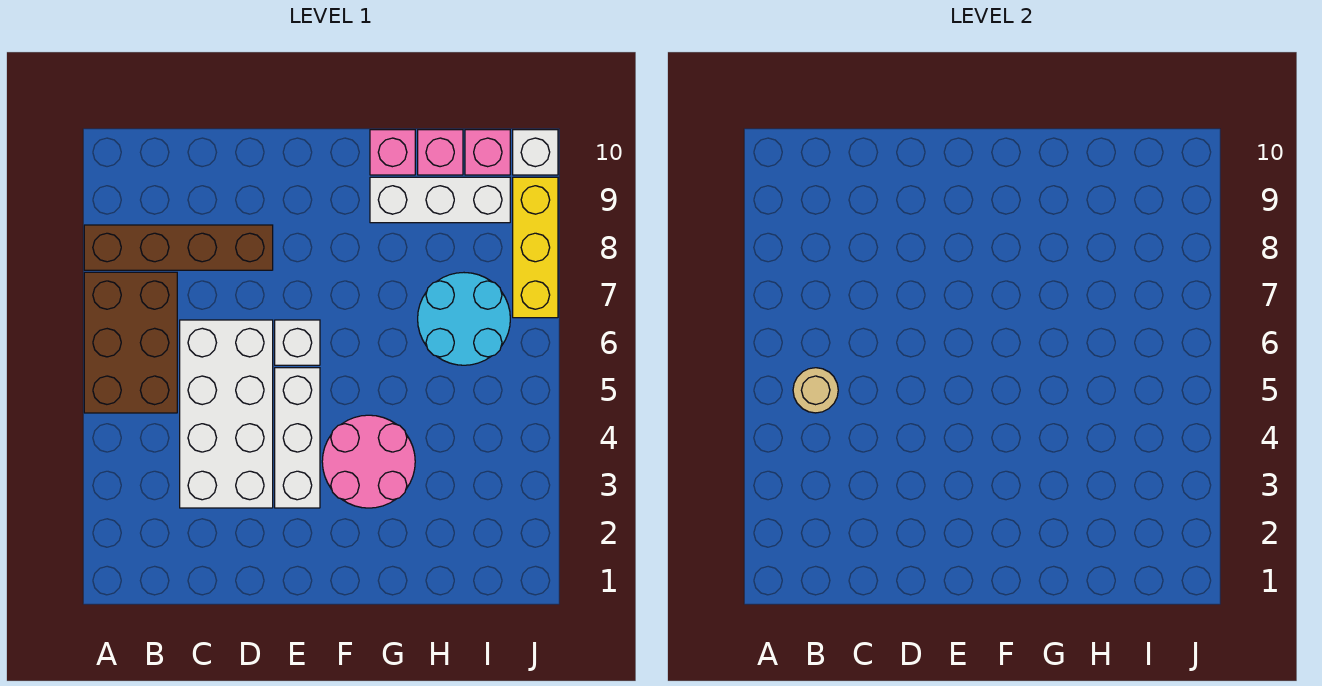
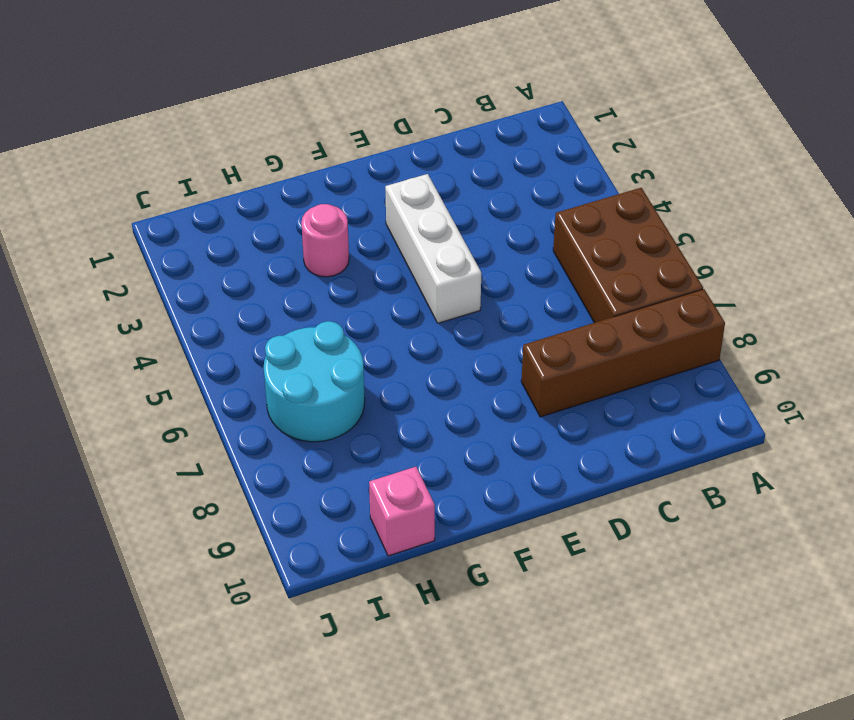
pink round brick G3 level 1 -> pink round brick F3:G4 level 1
none -> white brick C3:D6 level 1
none -> white brick E6 level 1
none -> white brick G9:I9 level 1

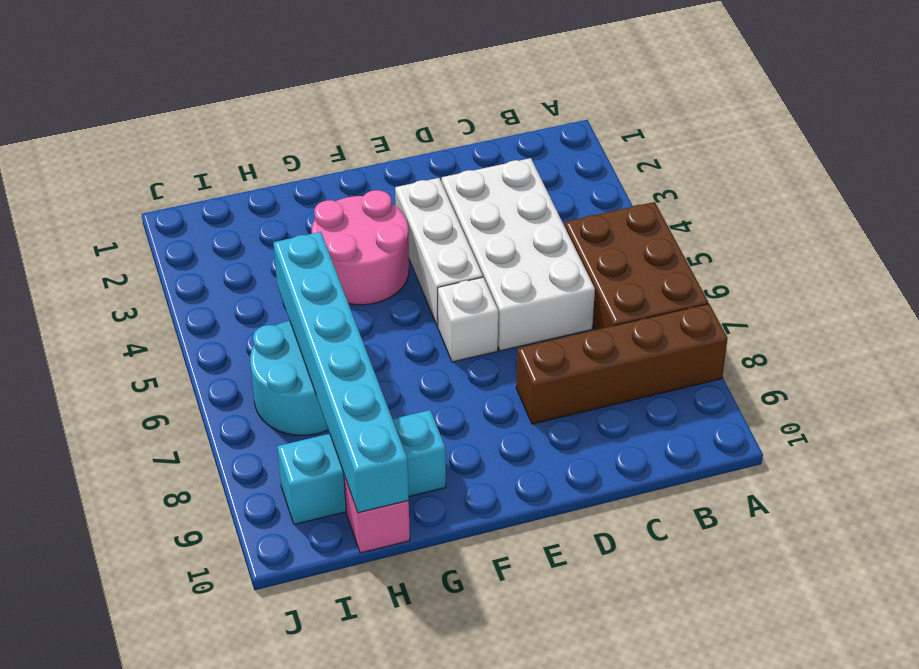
cyan brick G9:I9 level 1 -> white brick G9:I9 level 1
cyan brick H5:H10 level 2 -> none
none -> pink brick G10 level 1
none -> pink brick I10 level 1
none -> yellow brick J7:J9 level 1

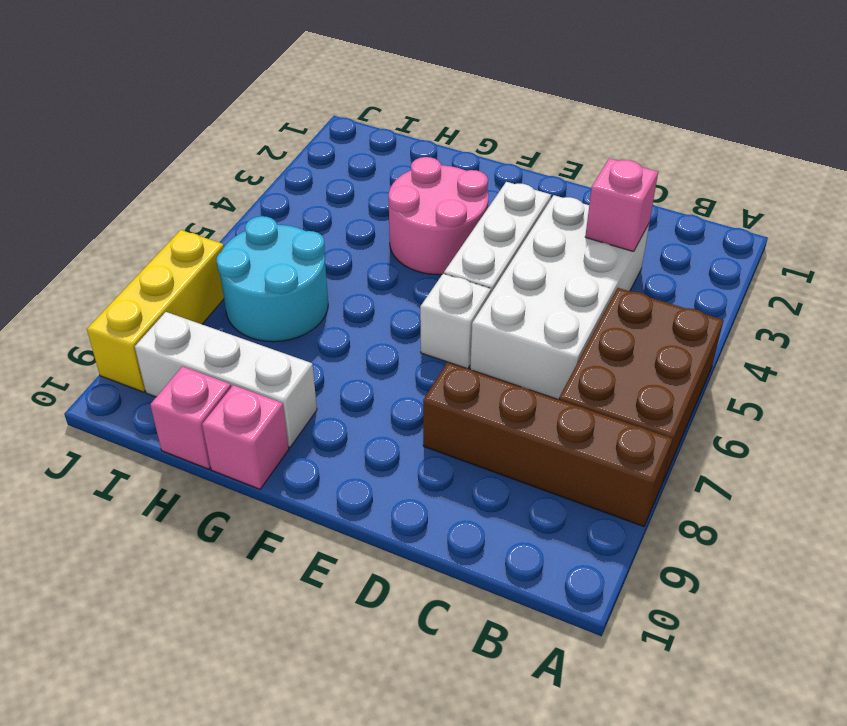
pink brick C3 level 2 -> pink brick I10 level 1
none -> white brick J10 level 1
none -> tan round brick B5 level 2

